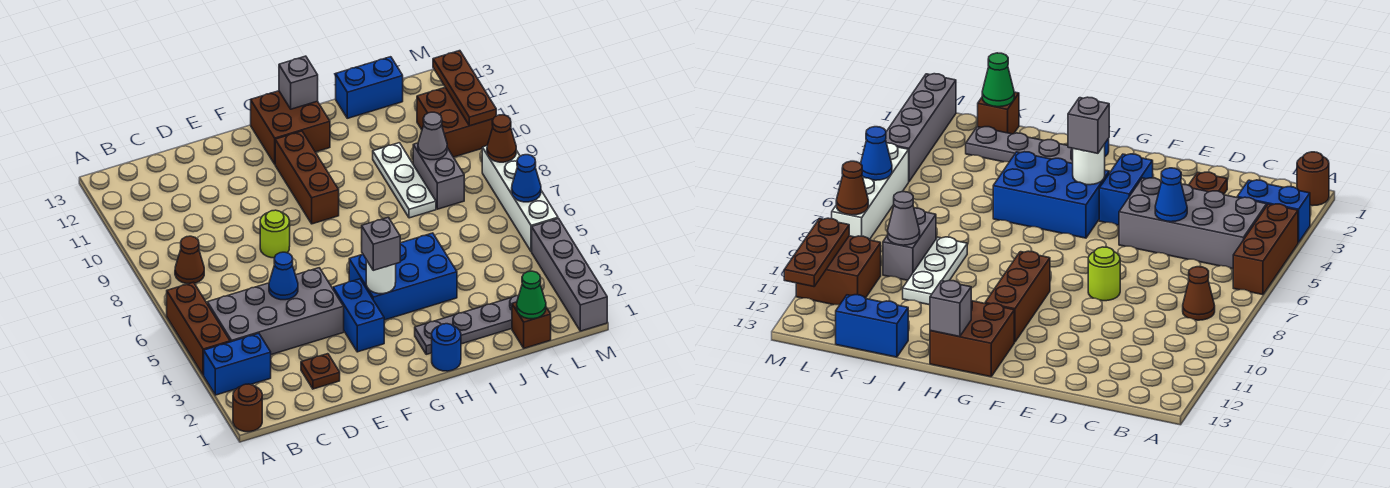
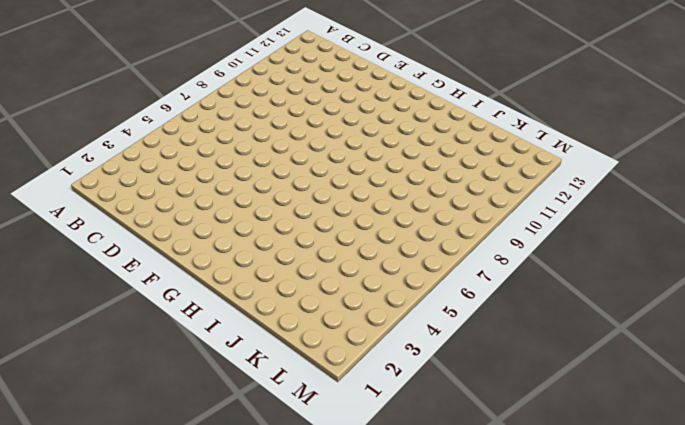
none -> brown round brick A1 level 1
none -> blue brick A3:B3 level 1
none -> brown brick A4:A6 level 1

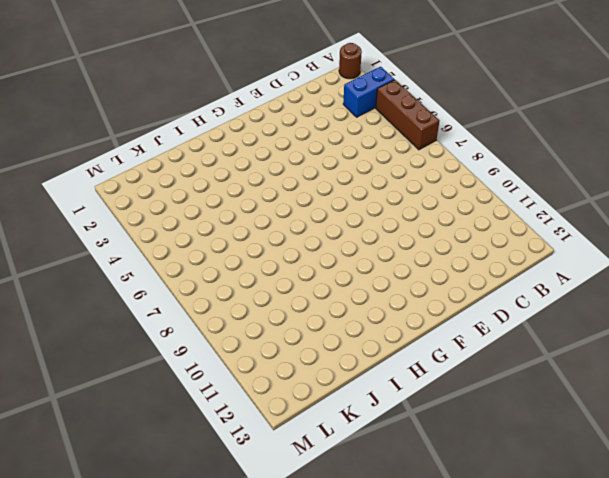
none -> grey brick B4:E5 level 1
none -> brown cone B8 level 1
none -> brown plate D2 level 1

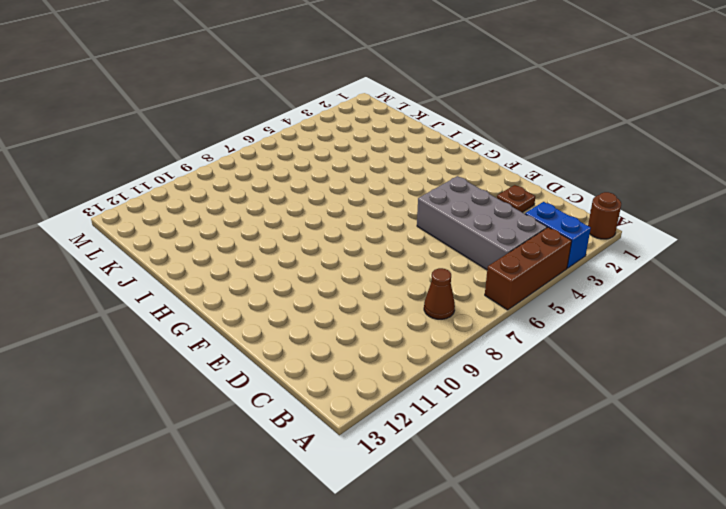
none -> lime round brick E8 level 1
none -> blue brick F3:F4 level 1
none -> blue brick G4:I5 level 1

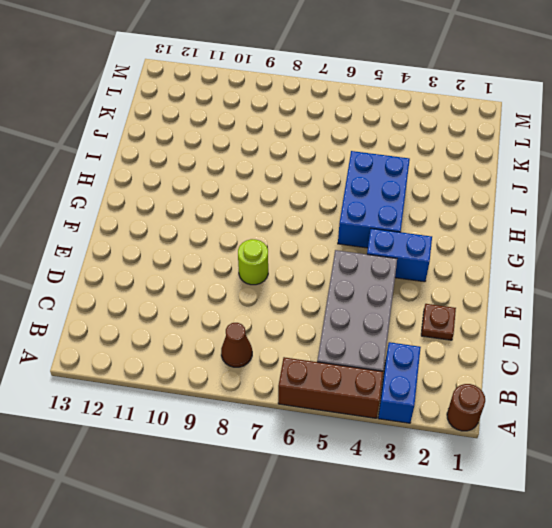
none -> brown brick G9:G11 level 1
none -> brown brick G12:H13 level 1
none -> blue round brick H1 level 1

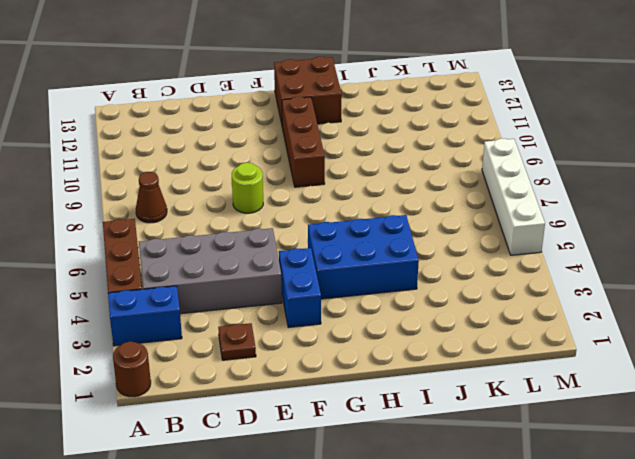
none -> blue round brick H1 level 1
none -> grey plate H2:K2 level 1
none -> white plate J8:J10 level 1

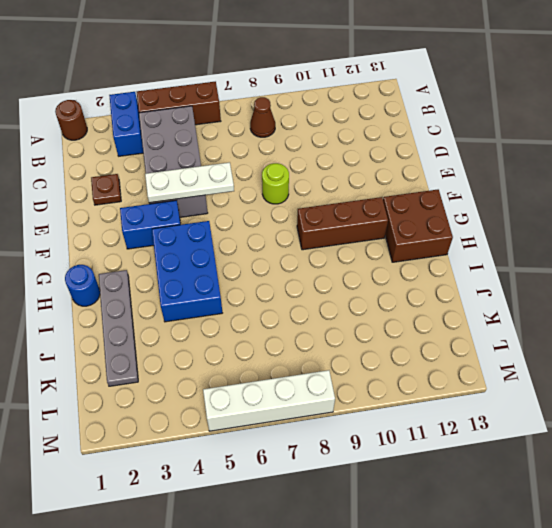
white plate E4:E6 level 2 -> white plate J8:J10 level 1
none -> blue brick J13:K13 level 1
none -> brown brick K1 level 1
none -> grey brick K8:K9 level 1

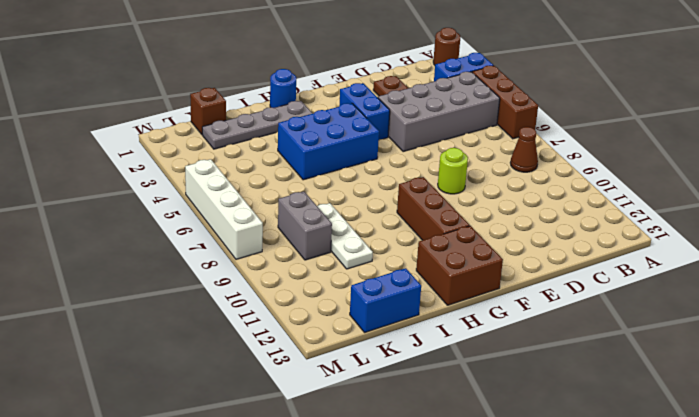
none -> brown brick L10:M11 level 1
none -> grey brick M1:M4 level 1
none -> blue cone D5 level 2

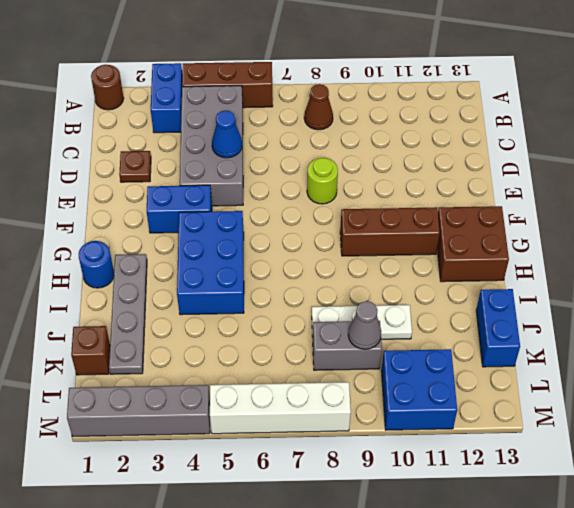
blue brick L10:M11 level 1 -> brown brick L10:M11 level 1
none -> white round brick G4 level 2
none -> grey brick H13 level 2
none -> green cone K1 level 2

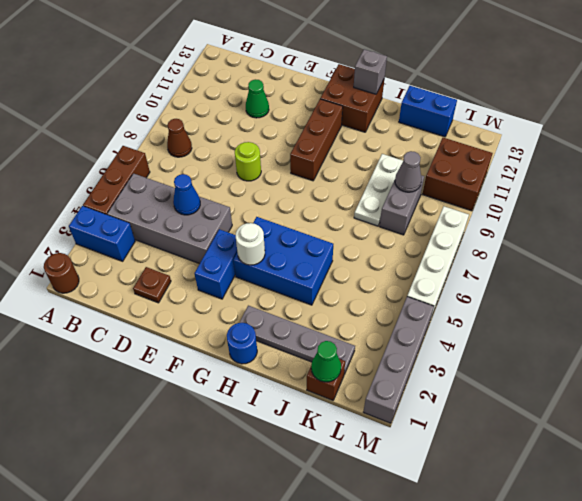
green cone D11 level 1 -> none
none -> blue cone M6 level 2
none -> brown cone M8 level 2
none -> brown plate M10:M12 level 2

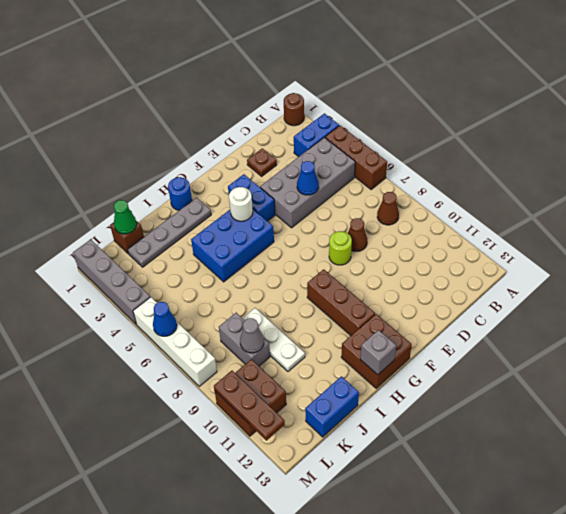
brown cone D8 level 1 -> brown cone M8 level 2
none -> grey brick G4 level 3

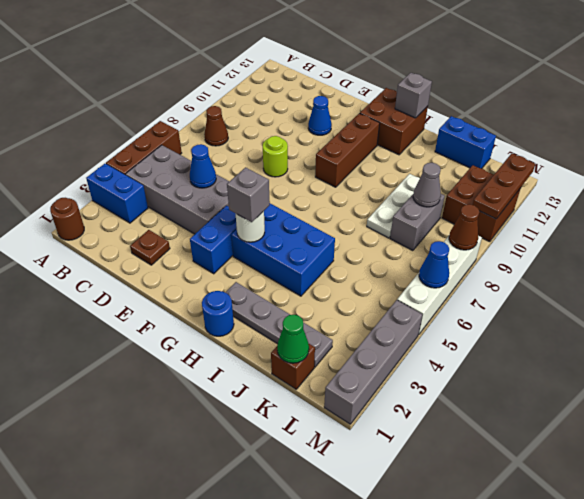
blue cone E11 level 1 -> none

